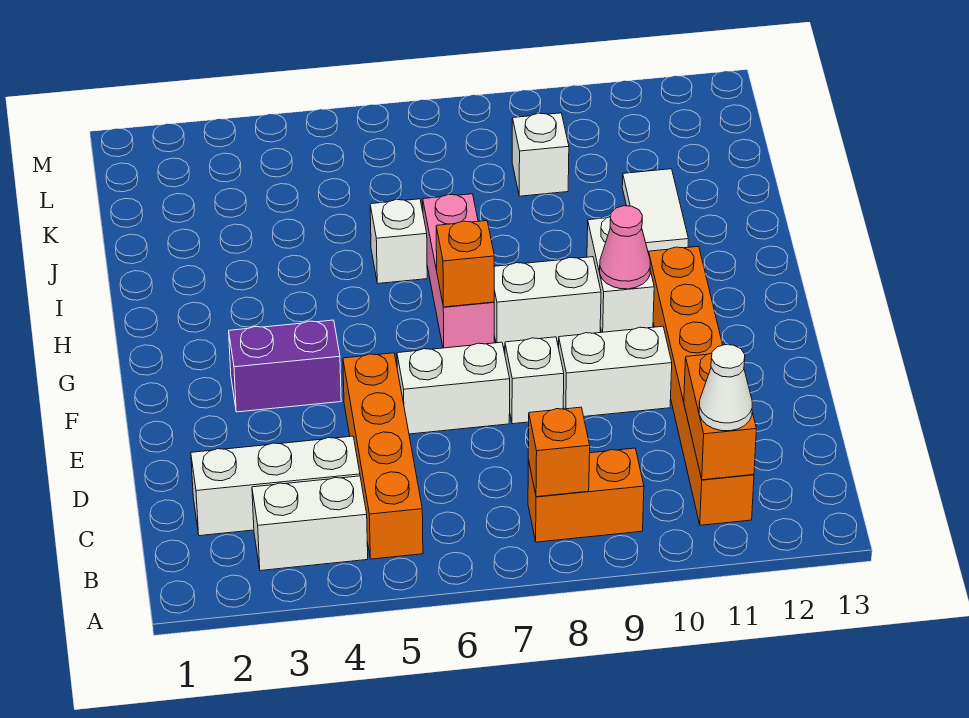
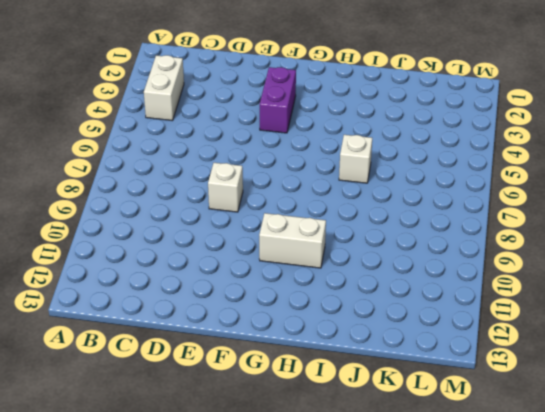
none -> orange brick B5:E5 level 1
none -> orange brick B8:B9 level 1
none -> orange brick B11:G11 level 1

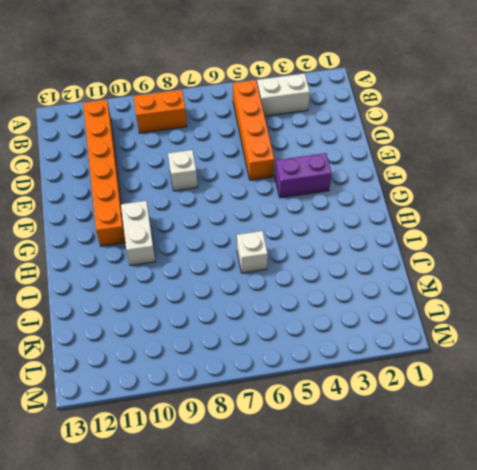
none -> white brick C2:C4 level 1
none -> white brick E6:E7 level 1
none -> white brick E9:E10 level 1

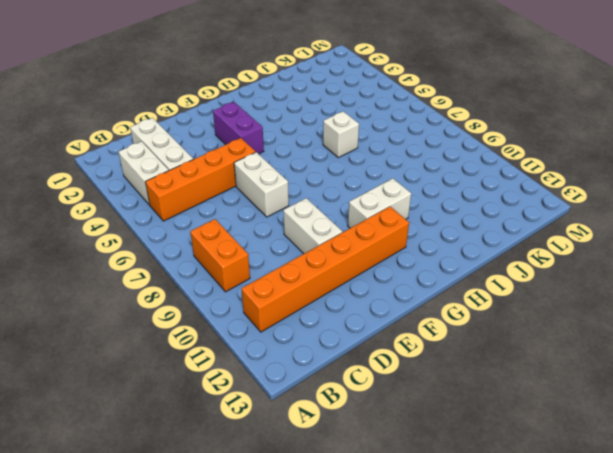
none -> white brick E8 level 1
none -> pink brick G7:I7 level 1
none -> white brick G8:G9 level 1

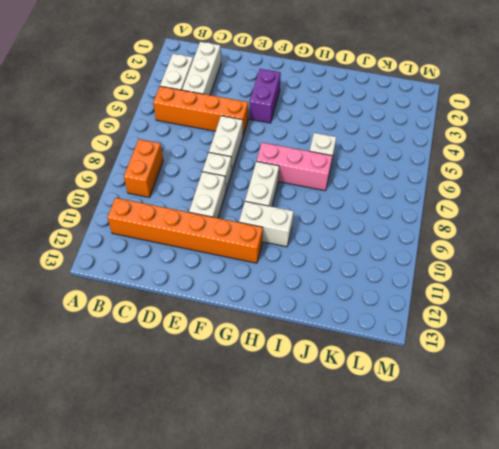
none -> white tile I11:J11 level 1
none -> white brick K9 level 1
none -> orange brick B8 level 2

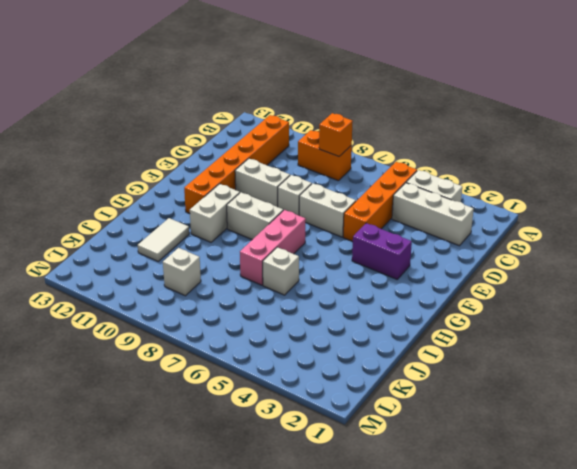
none -> orange brick B11:C11 level 2
none -> orange brick G7 level 2
none -> pink cone G10 level 2

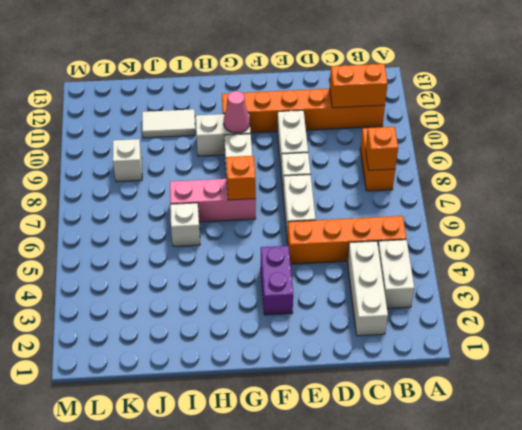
none -> white cone B11 level 3

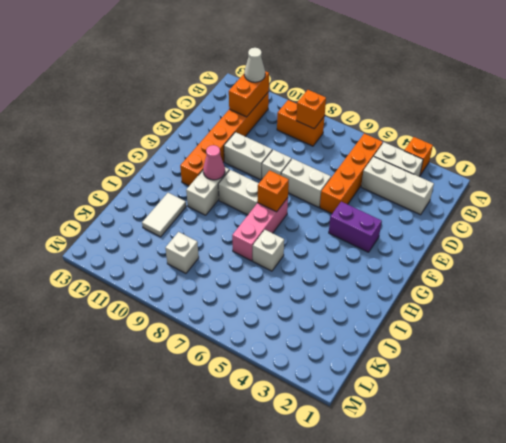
orange brick A3 level 1 -> none

